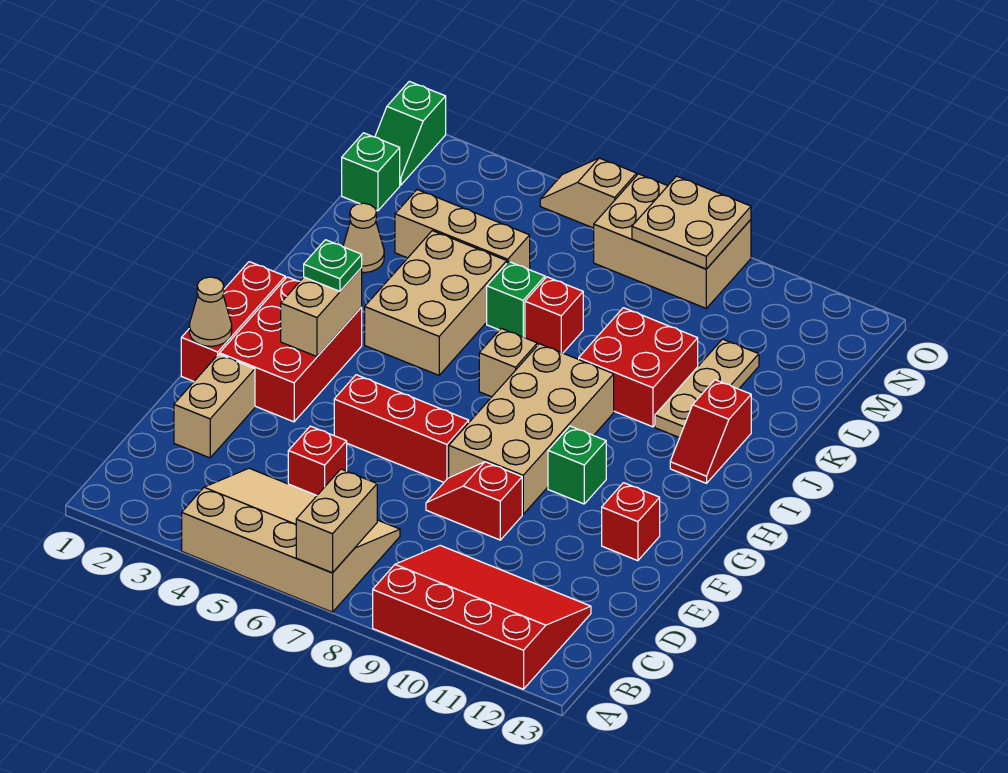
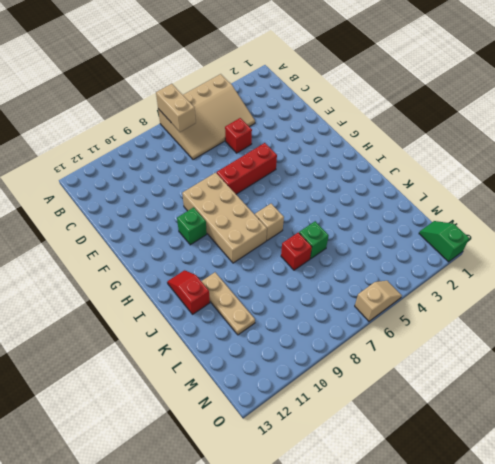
none -> red slope A9:C12 level 1 top A
none -> tan brick D2:E2 level 1
none -> red slope E8:E9 level 1 top 9

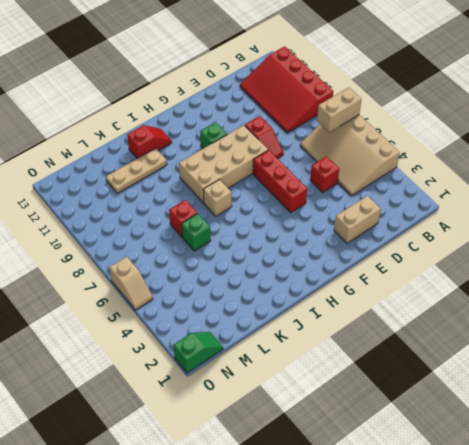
none -> red brick F1:H1 level 1
none -> red brick F2:H3 level 1
none -> red brick F12 level 1

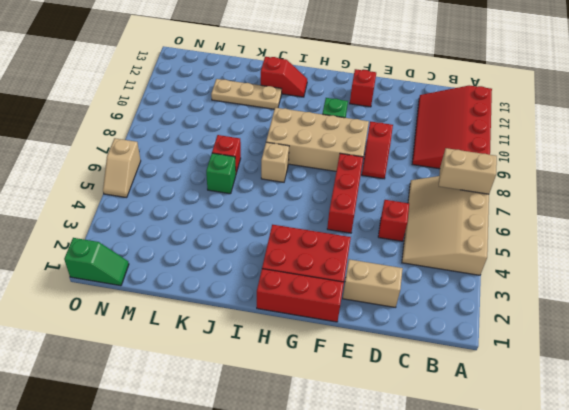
none -> tan brick I4:K5 level 1
none -> red brick J9:K10 level 1
none -> tan cone K2 level 1

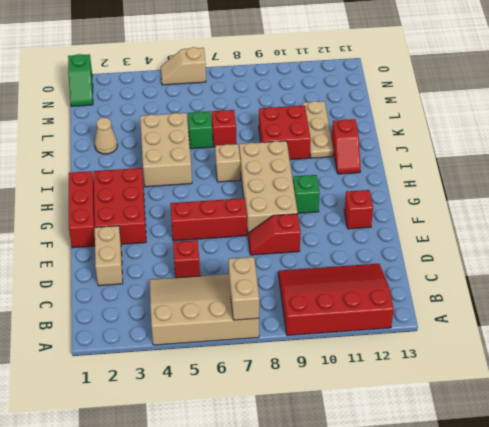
none -> tan brick L3:L5 level 1
none -> green brick M1 level 1
none -> tan brick N7:O9 level 1

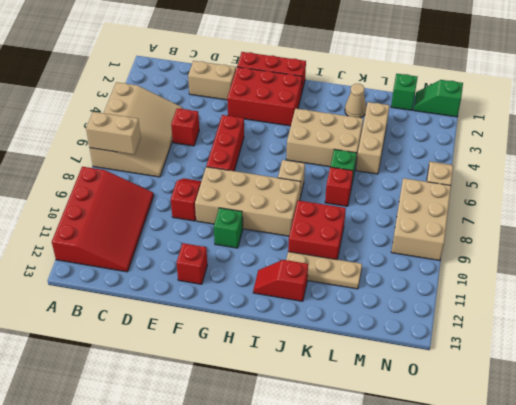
none -> tan cone F1 level 2
none -> tan brick G3:H3 level 2
none -> tan plate N8:O9 level 2

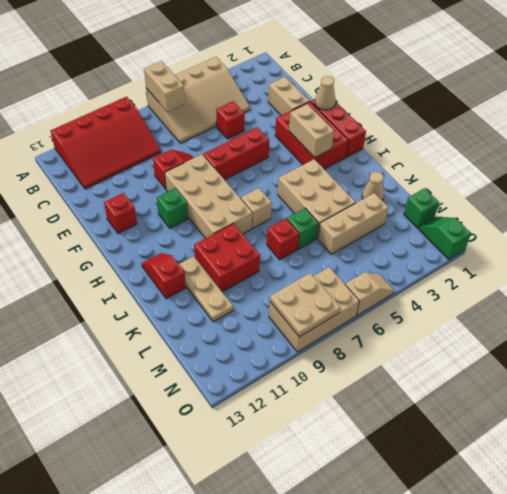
none -> green plate H3 level 3

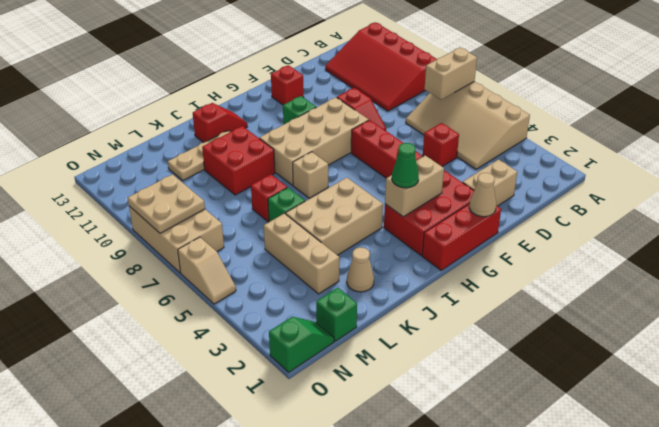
green cone H3 level 3 -> green plate H3 level 3

